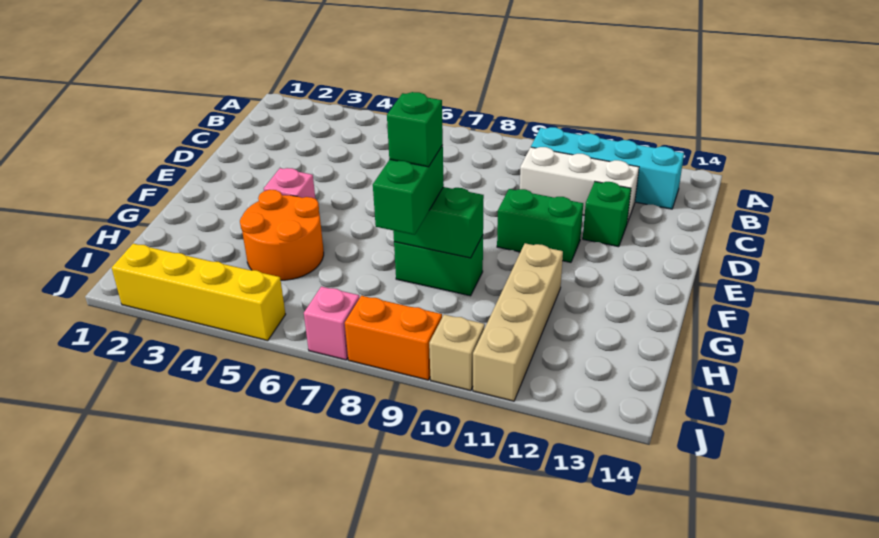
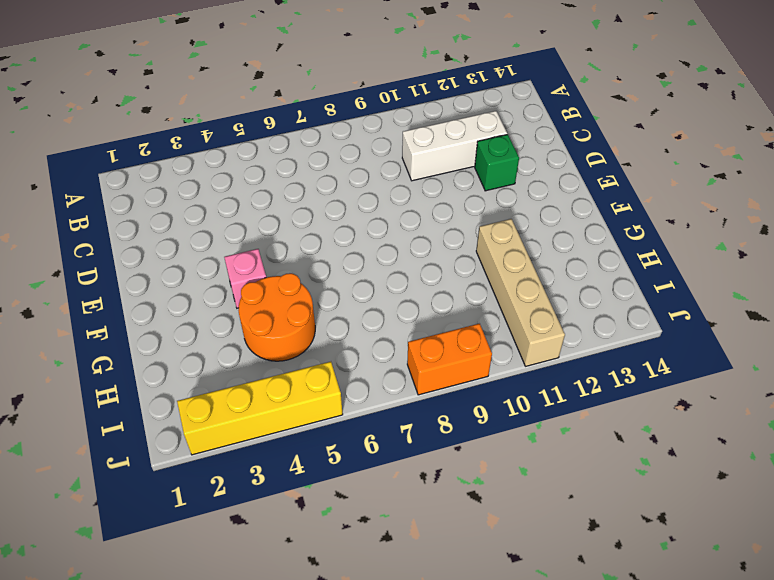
none -> cyan brick B10:B13 level 1
none -> green brick E10:E11 level 1
none -> green brick G8:G9 level 1

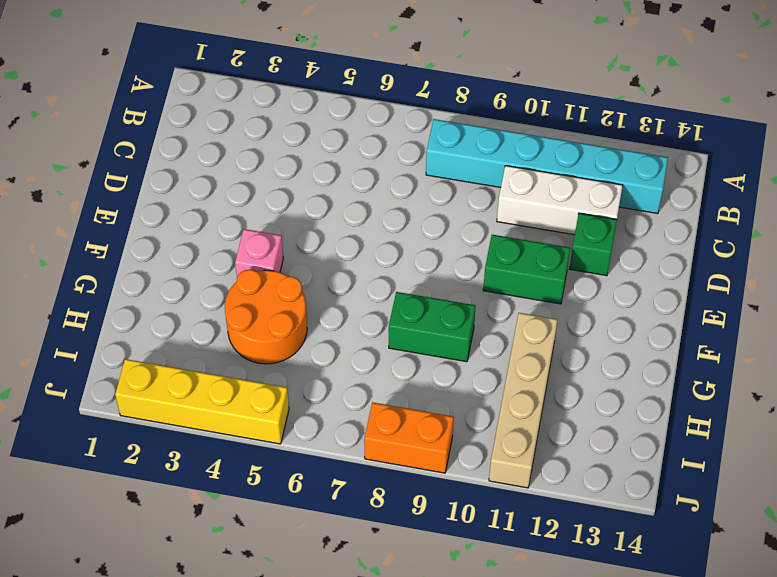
cyan brick B8:B13 level 1 -> cyan brick B10:B13 level 1
none -> pink brick J7 level 1
none -> tan brick J10 level 1
none -> green brick G8:G9 level 2

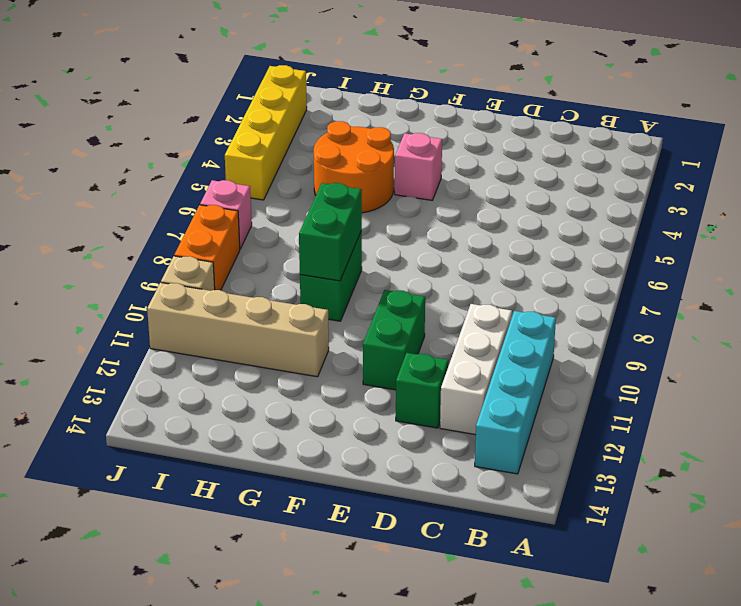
none -> green brick G8:H8 level 3
none -> green brick G8 level 4

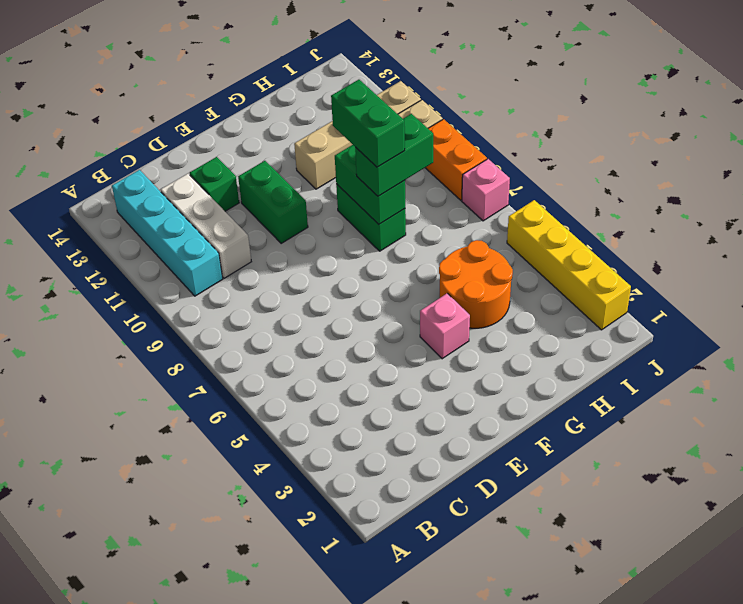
green brick G8:G9 level 4 -> green brick G8 level 4

